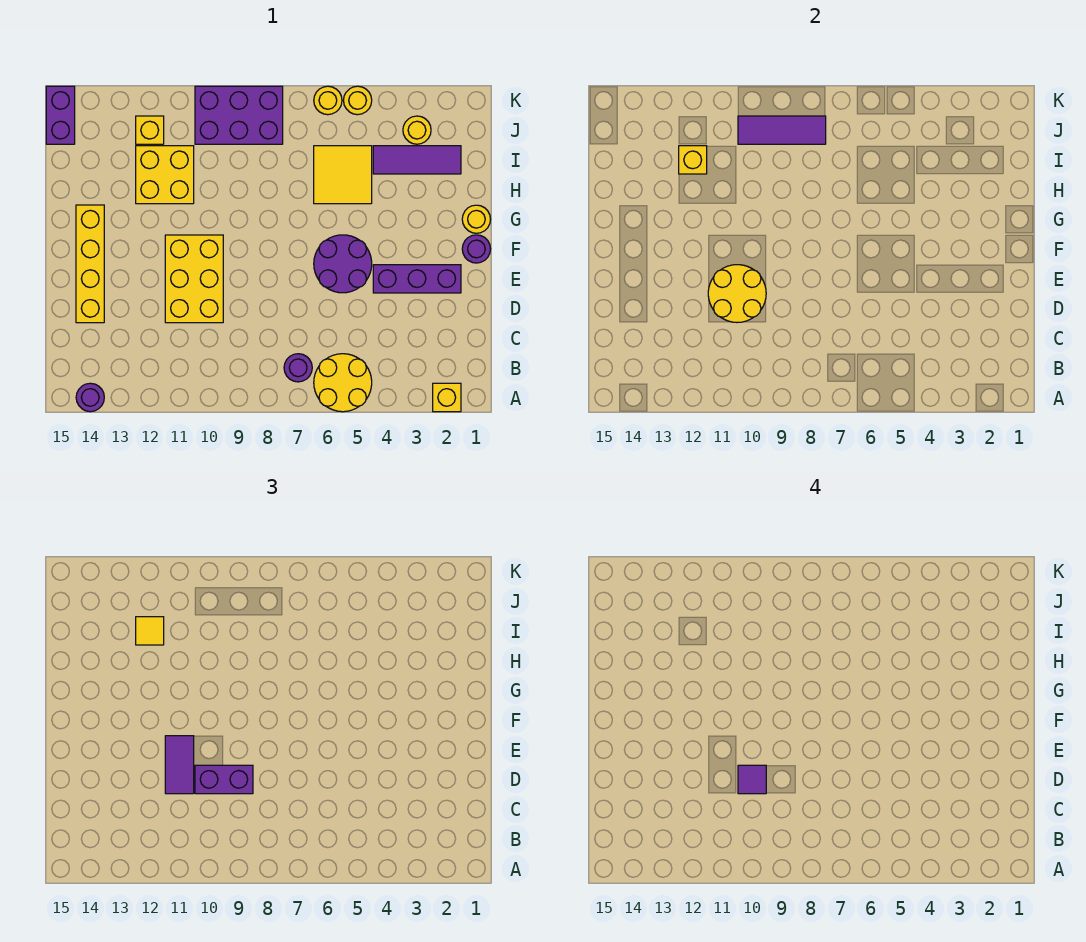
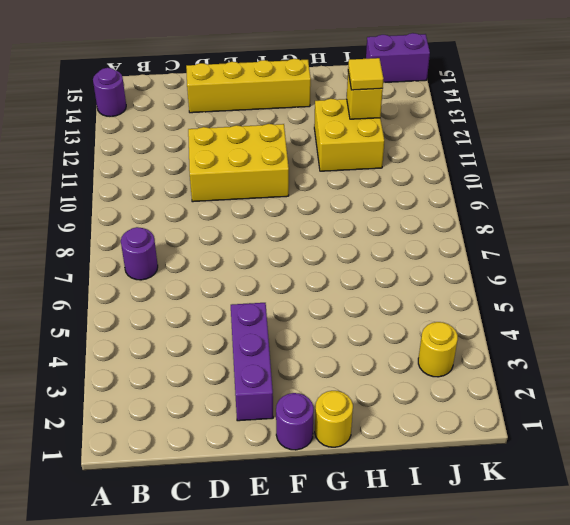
none -> yellow brick A2 level 1
none -> yellow round brick A5:B6 level 1
none -> purple round brick E5:F6 level 1

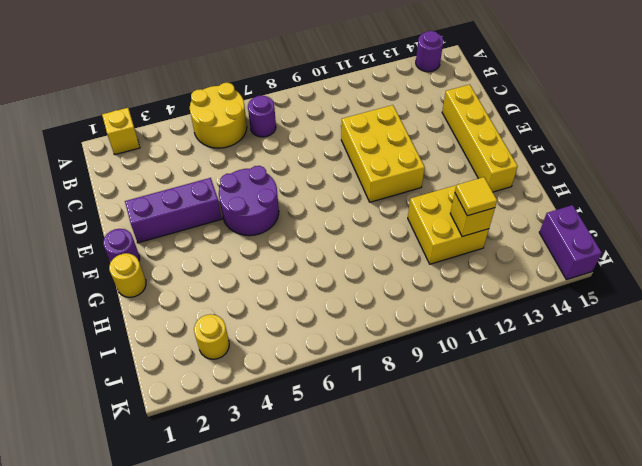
none -> yellow tile H5:I6 level 1
none -> purple tile I2:I4 level 1
none -> purple brick J8:K10 level 1

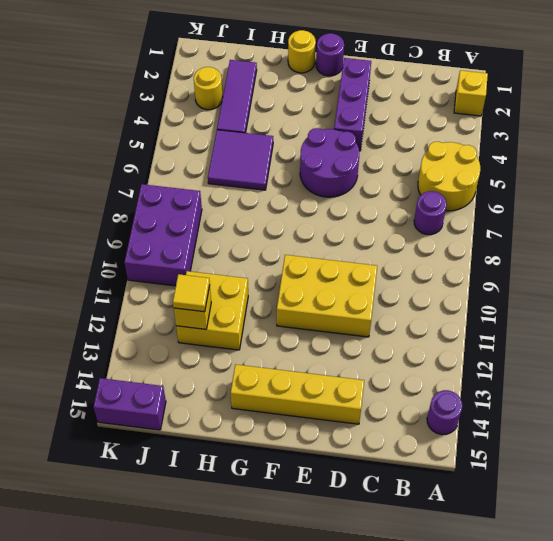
purple tile H5:I6 level 1 -> yellow tile H5:I6 level 1
none -> yellow brick J12 level 1
none -> yellow round brick K5 level 1
none -> yellow round brick K6 level 1

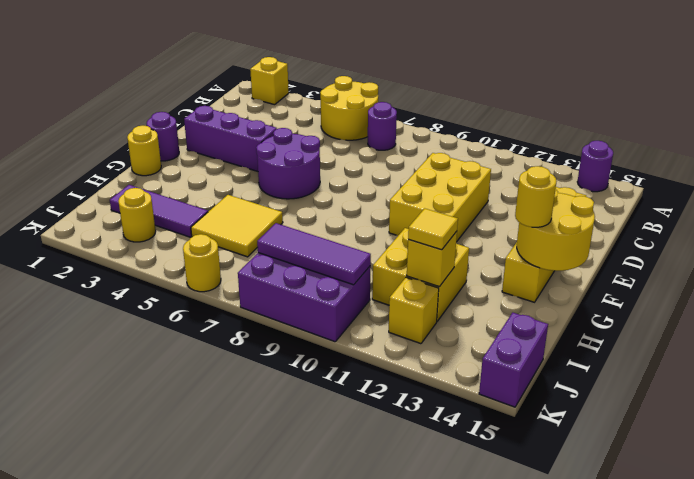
yellow round brick F14:G15 level 2 -> yellow round brick D10:E11 level 2
yellow round brick G14 level 3 -> yellow round brick K5 level 1
none -> purple brick D9:D10 level 3
none -> purple tile D11:E11 level 3
none -> purple tile D10 level 4

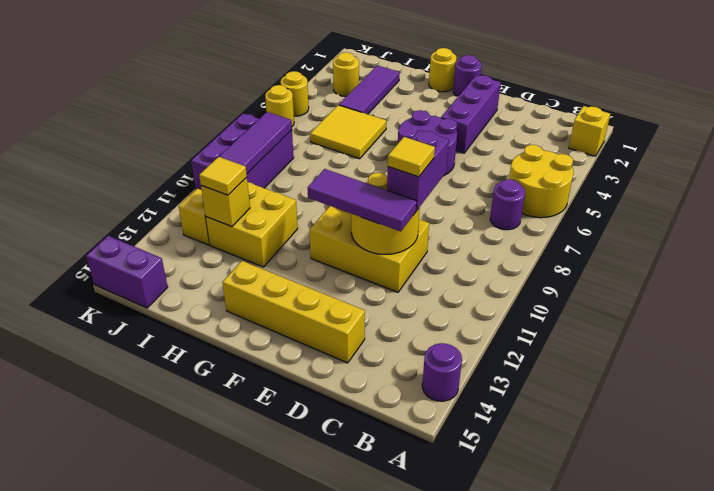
yellow tile D10 level 4 -> purple tile D10 level 4
purple tile D11:F11 level 3 -> purple tile D11:E11 level 3

